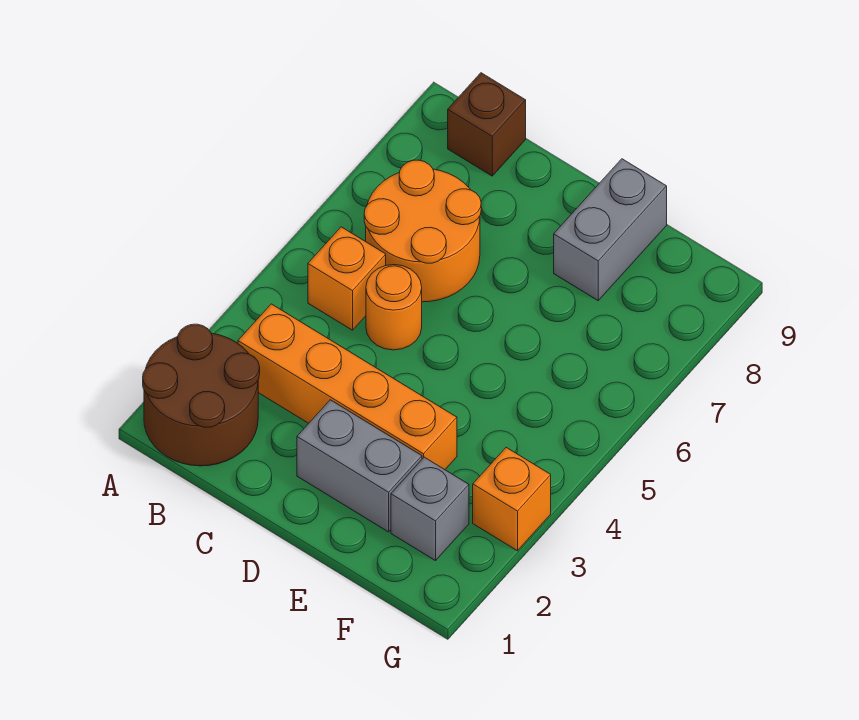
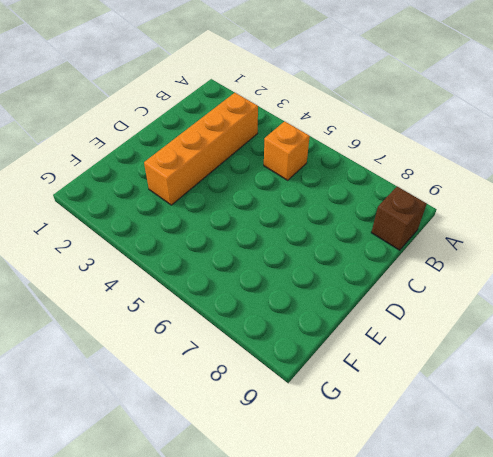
none -> brown round brick A1:B2 level 1
none -> orange round brick B6:C7 level 1

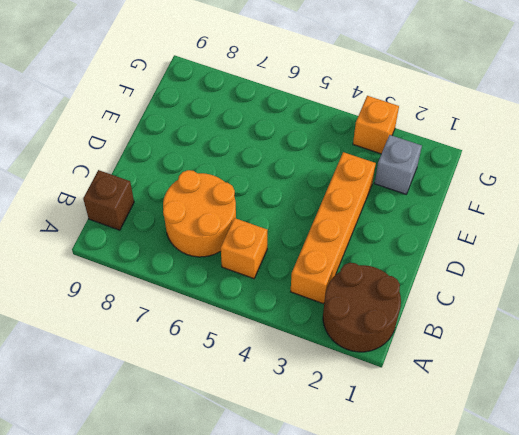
none -> orange round brick C5 level 1
none -> grey brick D2:E2 level 1

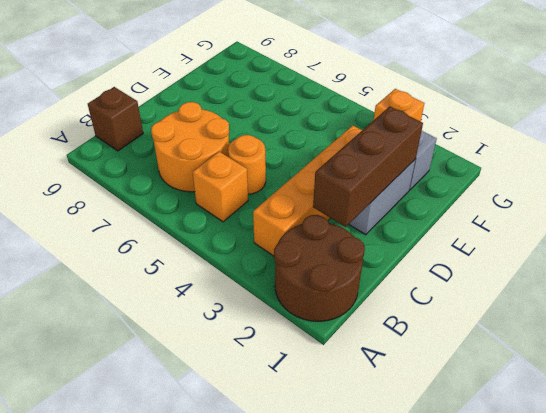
brown brick C2:E2 level 2 -> none
none -> grey brick E8:E9 level 1

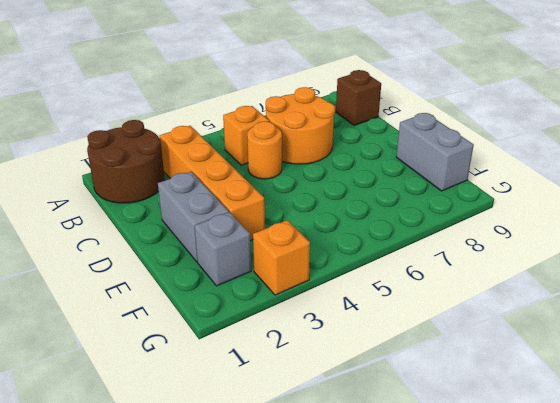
grey brick E9:F9 level 1 -> grey brick E8:E9 level 1

